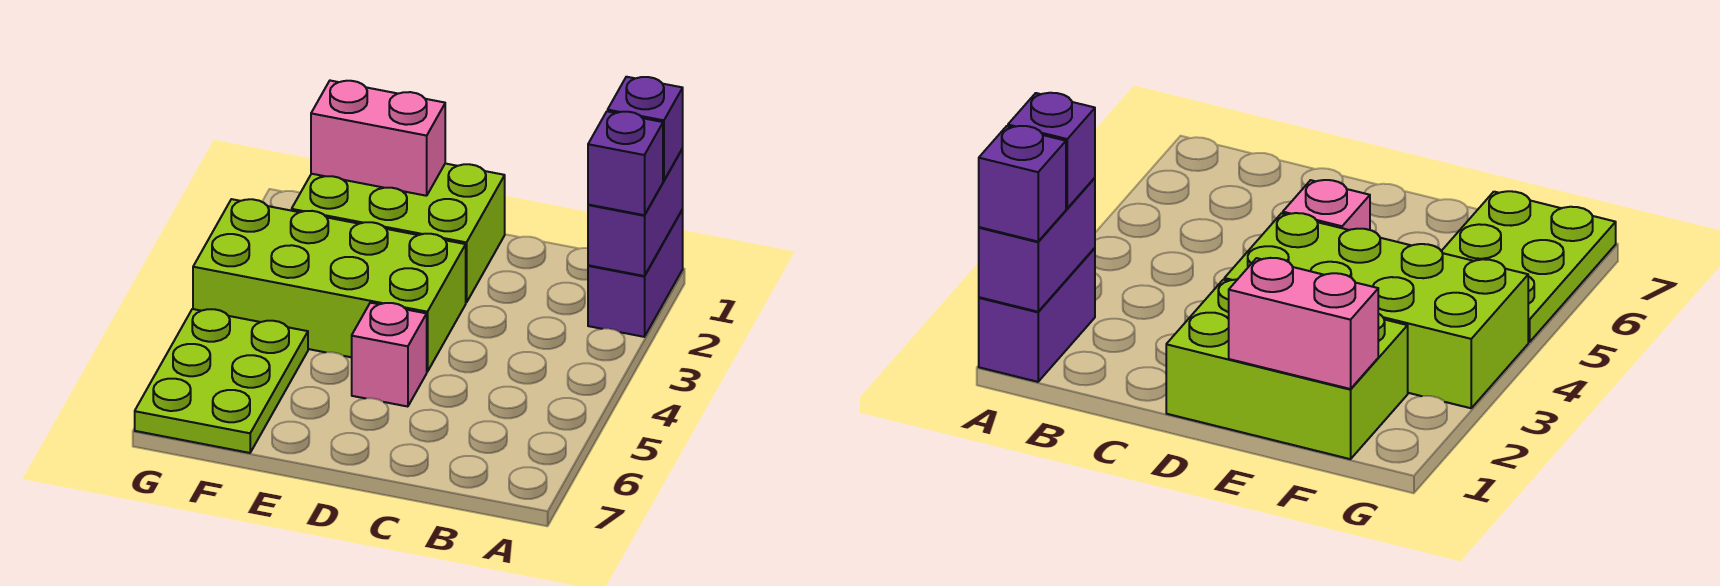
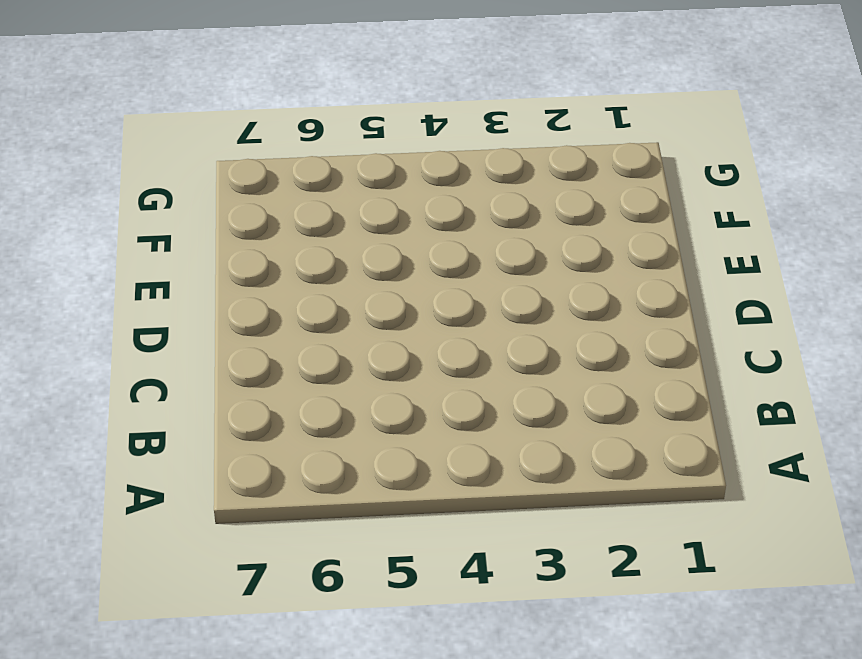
none -> purple brick A1:A2 level 1
none -> lime brick D1:F2 level 1

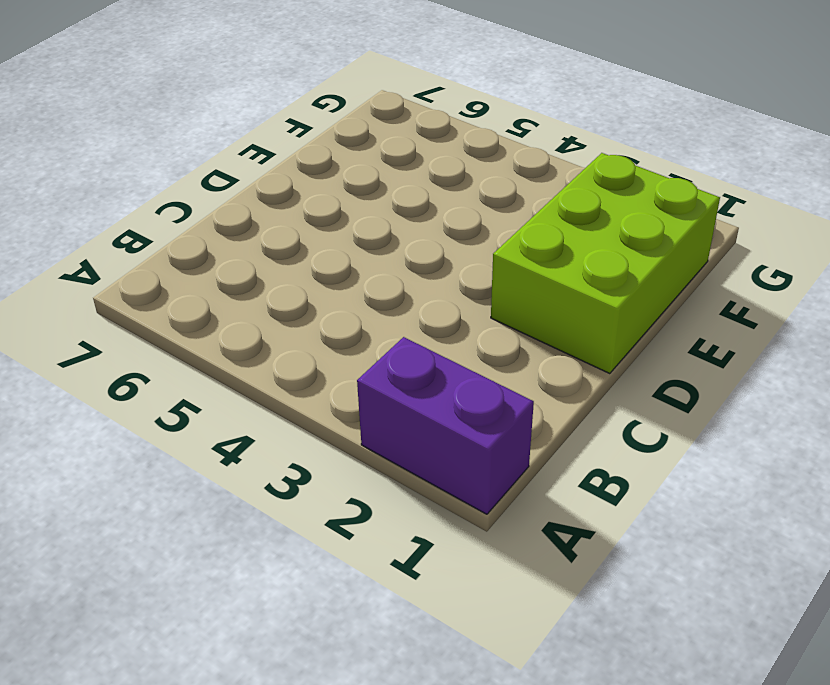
none -> lime brick D3:G4 level 1
none -> pink brick D5 level 1

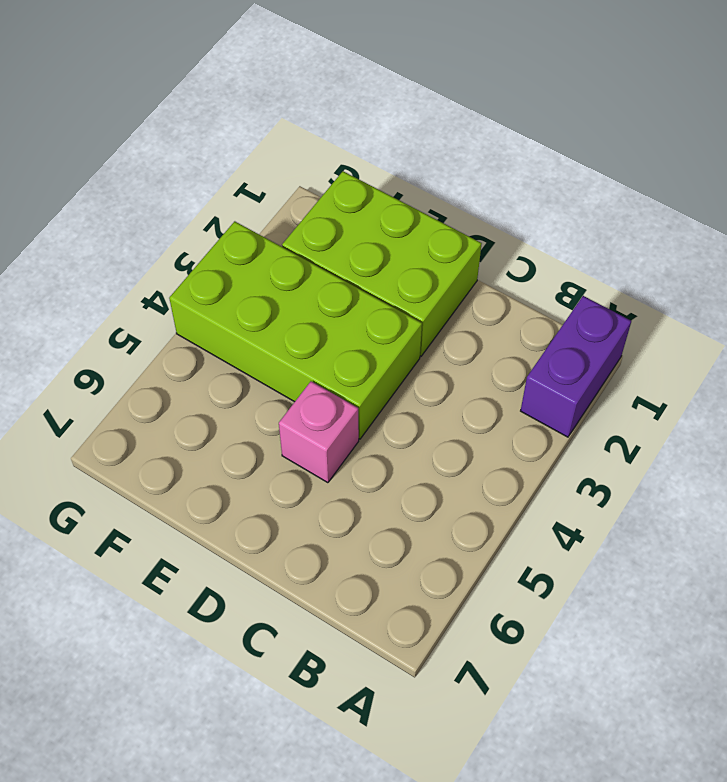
none -> lime plate F5:G7 level 1
none -> purple brick A1:A2 level 2

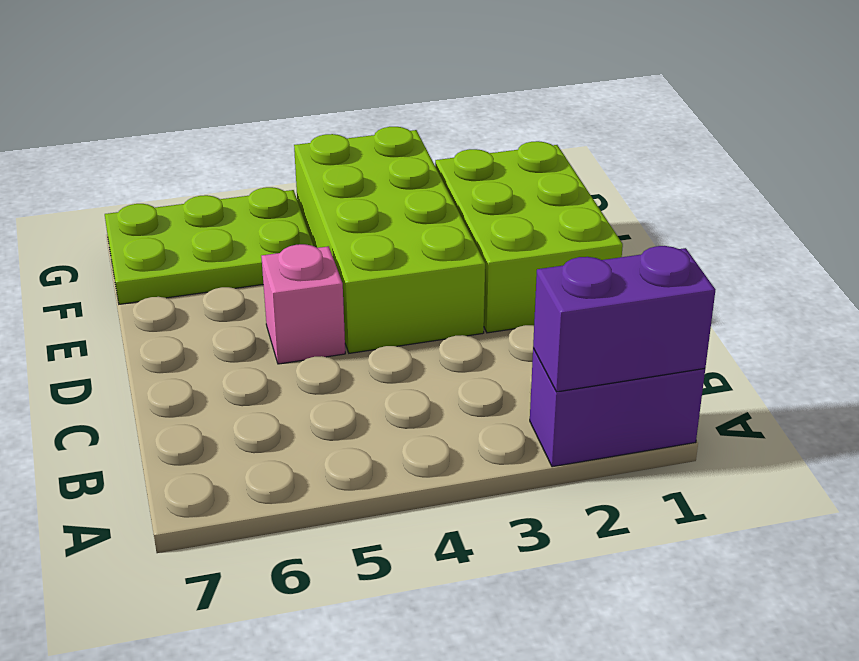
none -> pink brick E1:F1 level 2
none -> purple brick A1 level 3

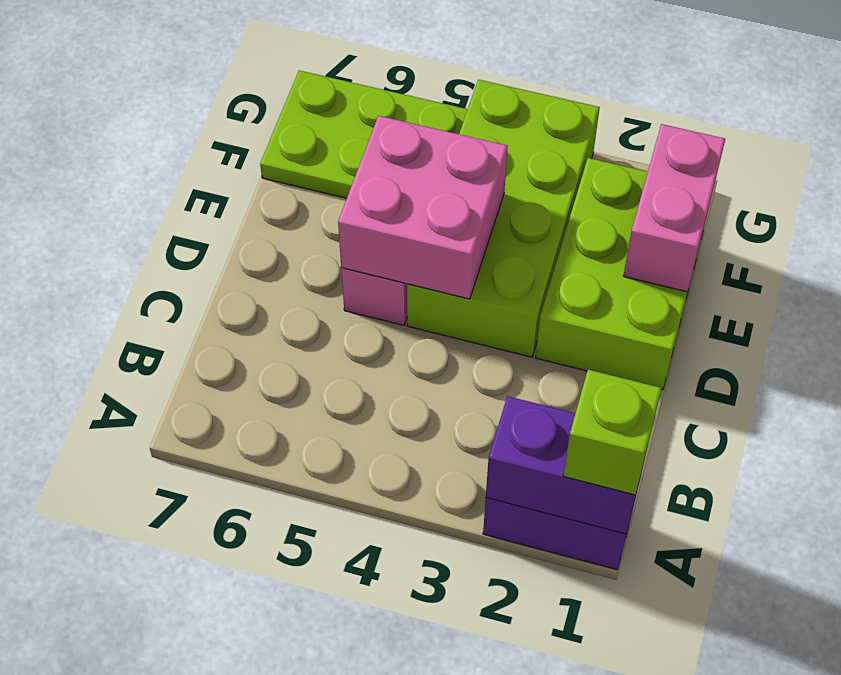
lime brick A1 level 3 -> purple brick A1 level 3
pink brick D4:E5 level 2 -> none
none -> purple brick A2 level 3

